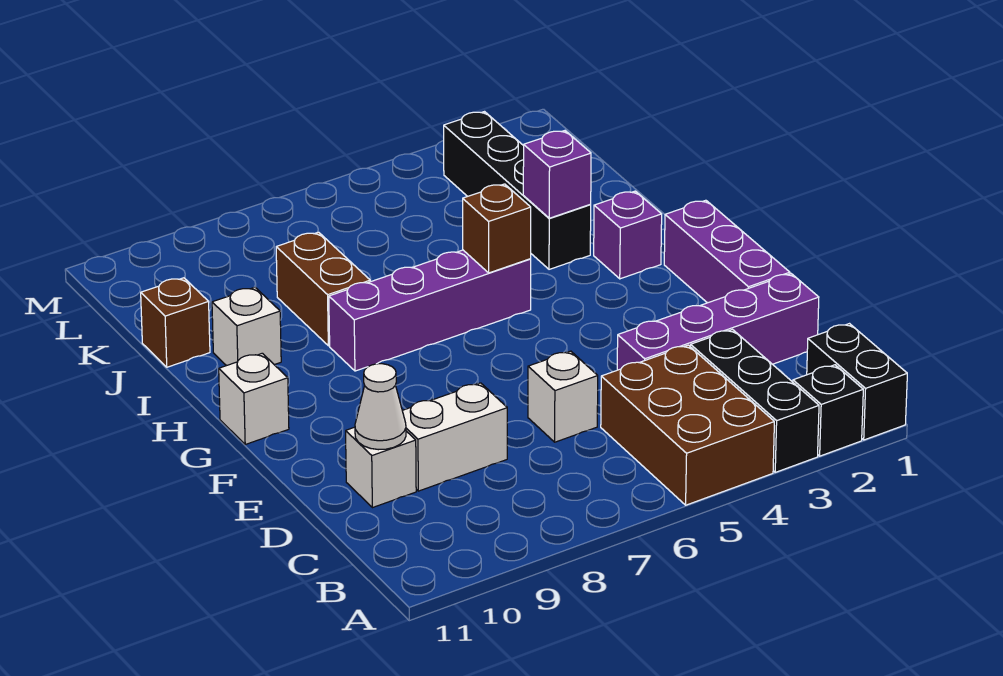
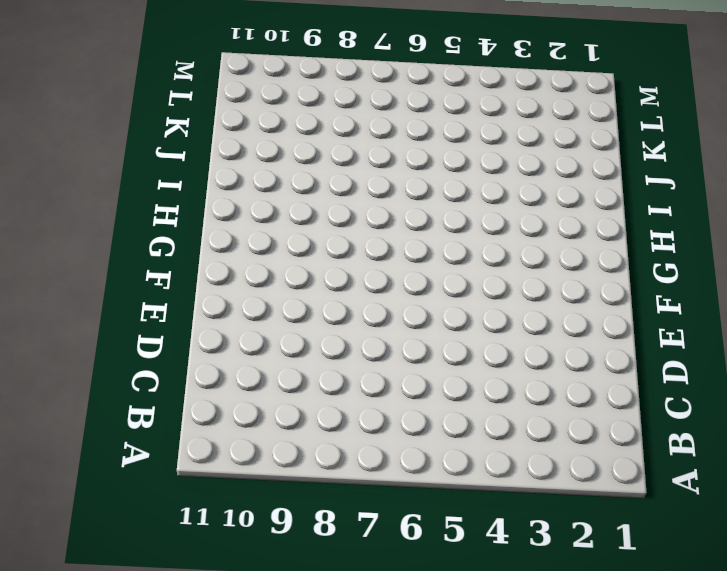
none -> black brick A1:B1 level 1
none -> black brick A2 level 1
none -> black brick A3:C3 level 1

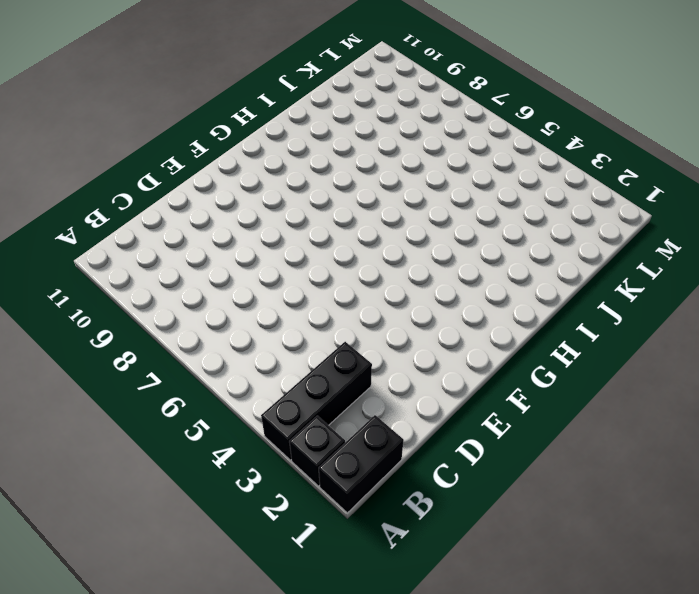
none -> brown brick A4:C5 level 1
none -> purple brick D1:D4 level 1
none -> white brick D6 level 1

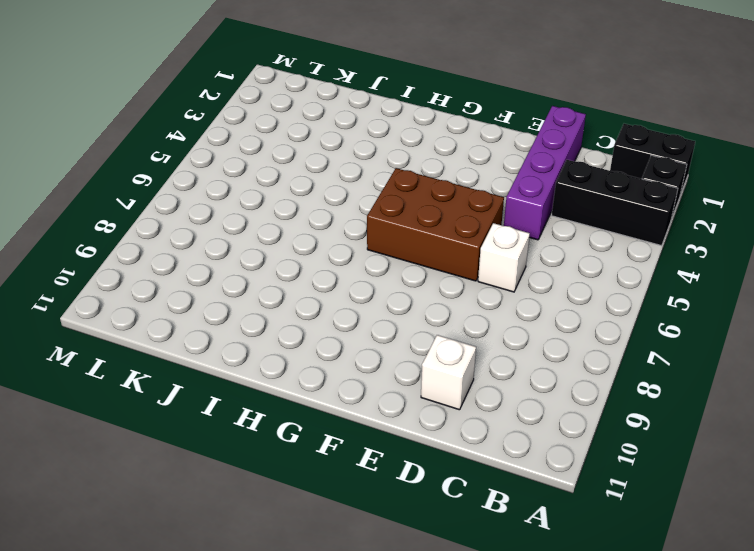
brown brick E5:G6 level 1 -> brown brick A4:C5 level 1
none -> white brick D8:D9 level 1
none -> purple brick E1:G1 level 1
none -> white brick G11 level 1

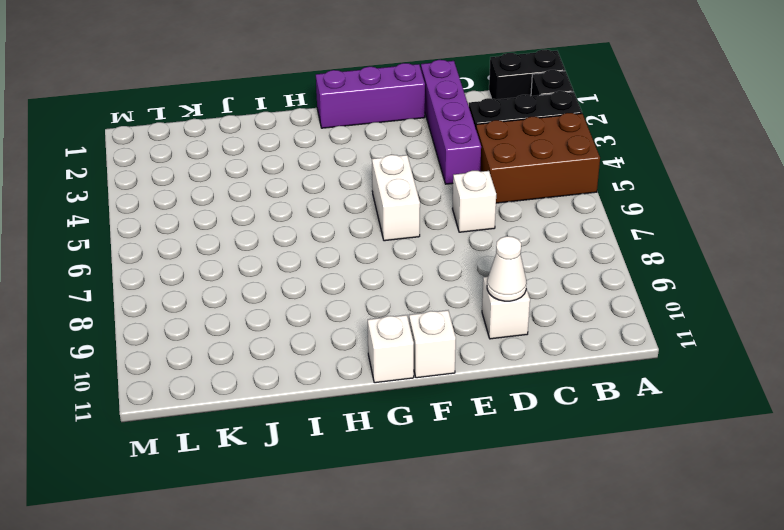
white brick F5:F6 level 1 -> white brick D8:D9 level 1
white brick F11 level 1 -> white brick I10 level 1
none -> purple brick H2 level 1
none -> purple brick H5:H8 level 1
none -> black brick I3:L3 level 1

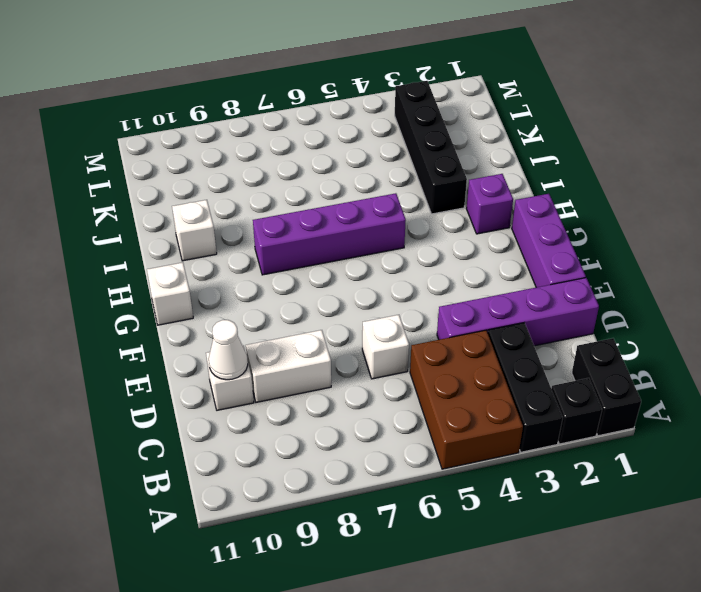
none -> brown brick I8:J8 level 1
none -> brown brick J11 level 1
none -> brown brick H5 level 2

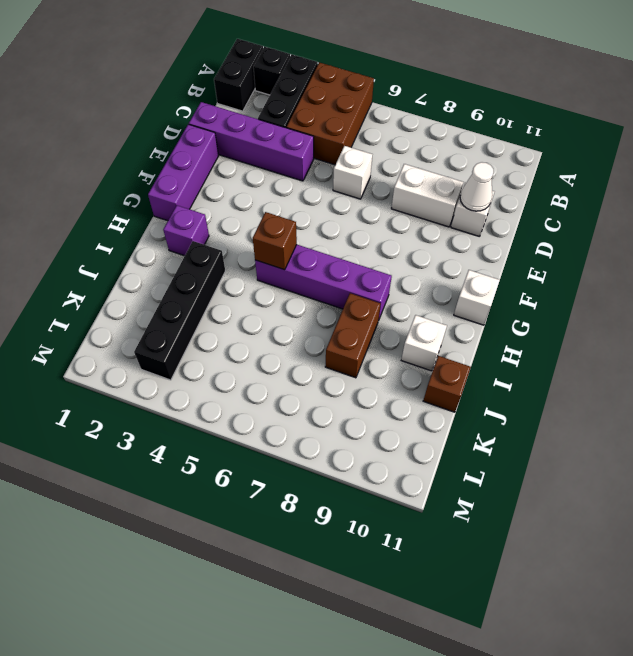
none -> purple brick I3 level 2

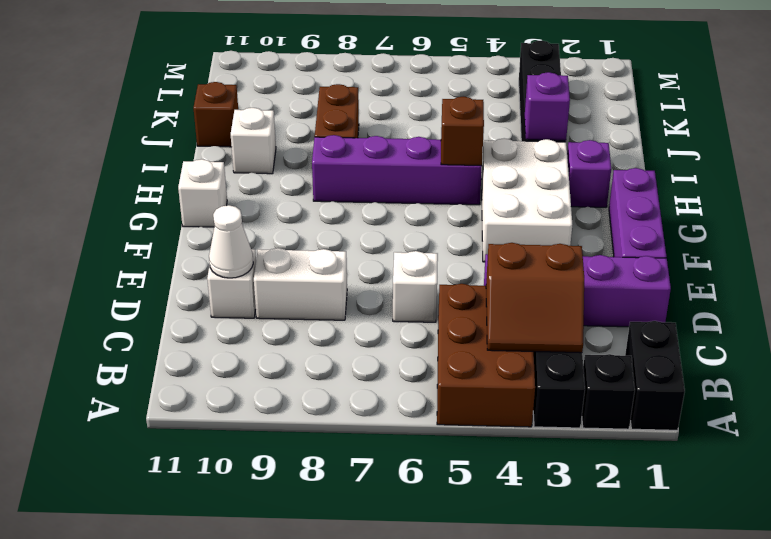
brown slope B3:C4 level 2 top C -> none
white brick F3:H4 level 1 -> none

